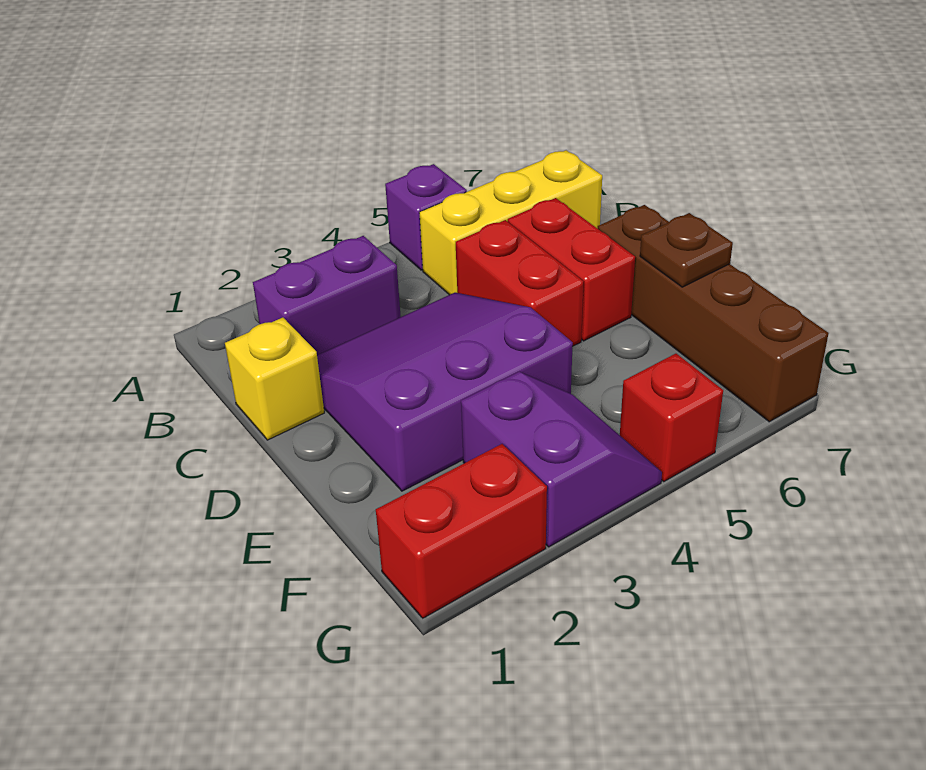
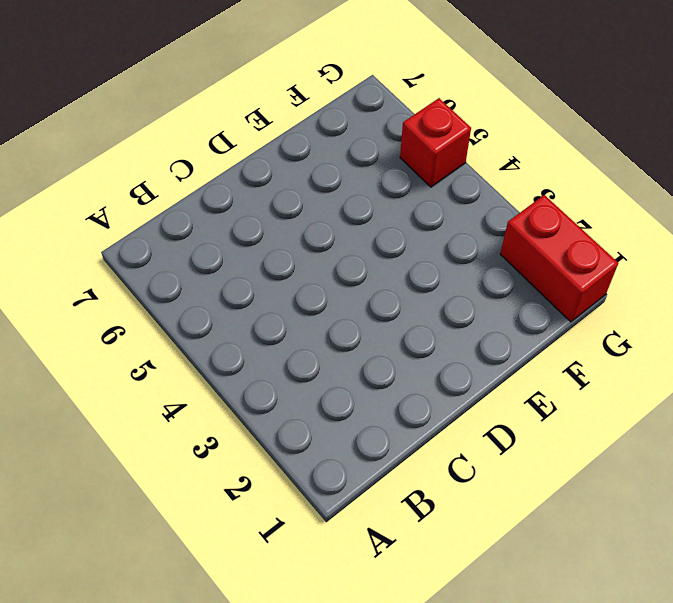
none -> purple brick A5 level 1
none -> purple brick B2:B3 level 1
none -> yellow brick B5:B7 level 1

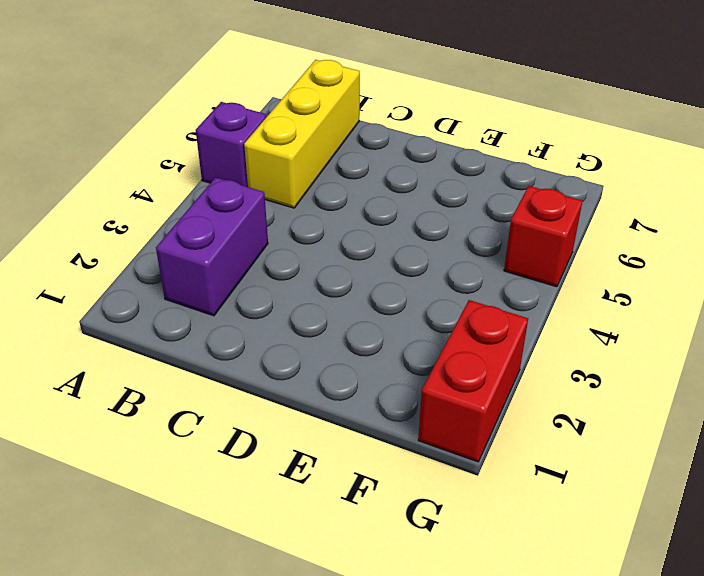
none -> yellow brick C1 level 1
none -> purple slope C2:E4 level 1 top E
none -> red brick C5:D5 level 1

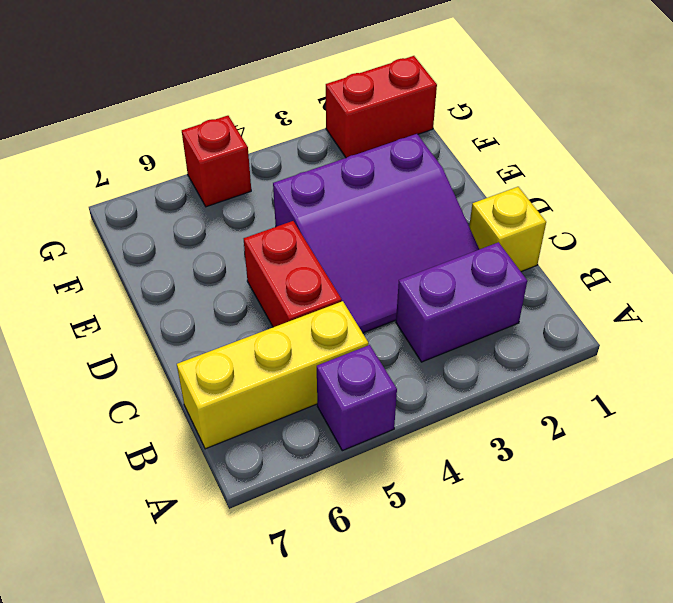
none -> red brick C6:D6 level 1
none -> brown brick D7:G7 level 1
none -> purple slope F3:G4 level 1 top 3

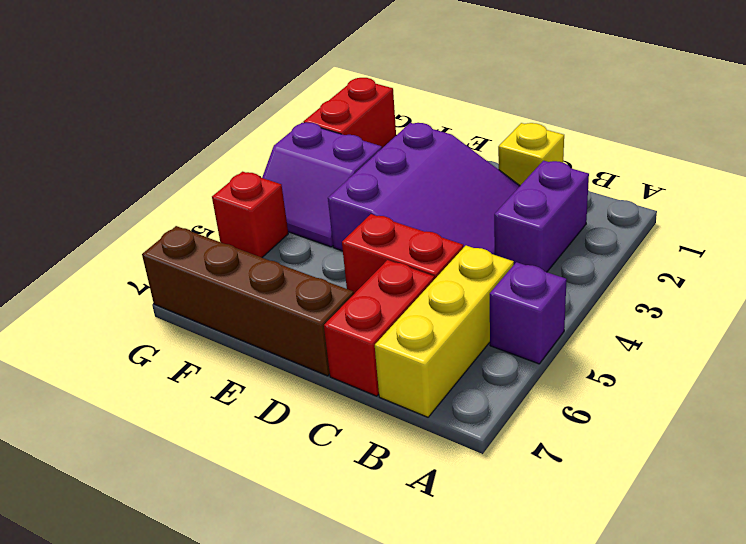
red brick C6:C7 level 1 -> red brick C6:D6 level 1
none -> brown plate E7 level 2

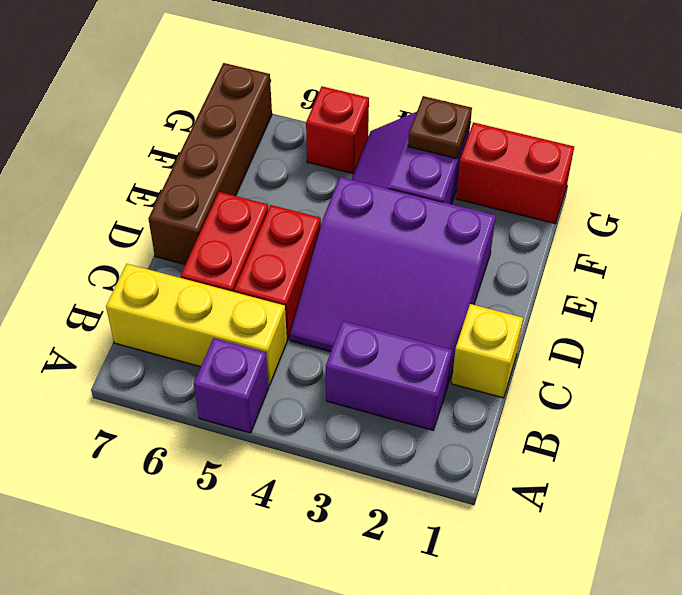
brown plate G3 level 2 -> brown plate E7 level 2

